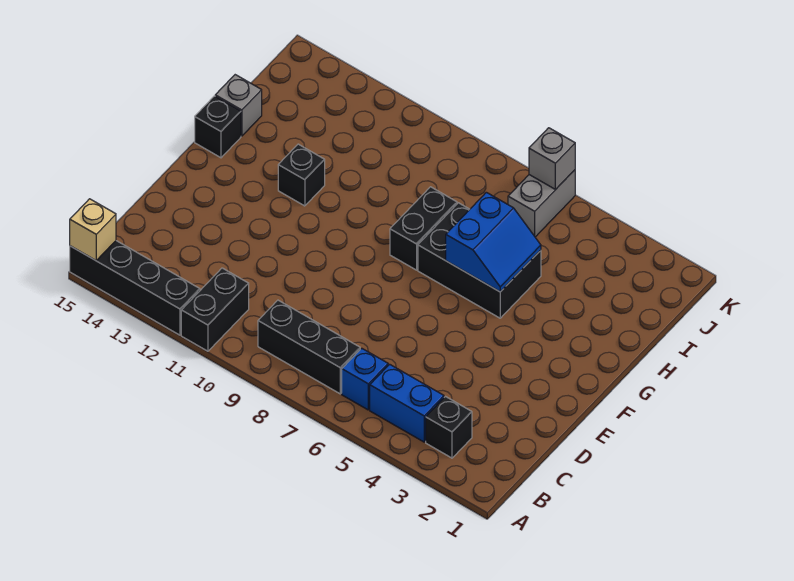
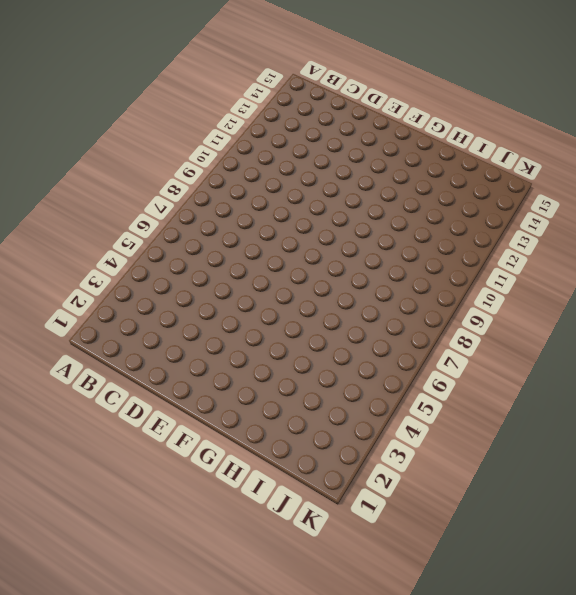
none -> black brick A11:B11 level 1
none -> black brick A12:A15 level 1
none -> black brick B3 level 1

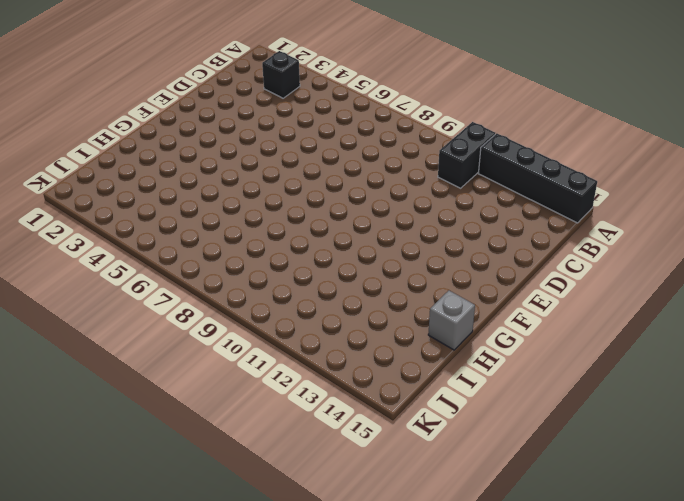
none -> blue brick B4:B5 level 1
none -> blue brick B6 level 1
none -> black brick B7:B9 level 1

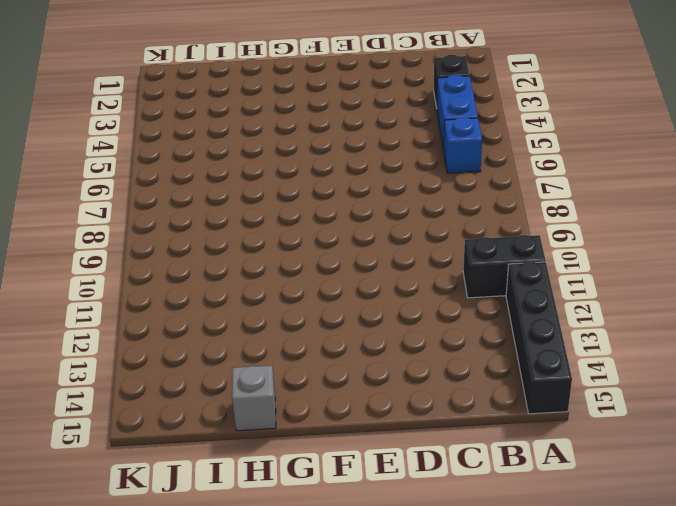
none -> black brick B7:B9 level 1
none -> black brick G5:H7 level 1
none -> black brick G8:H8 level 1

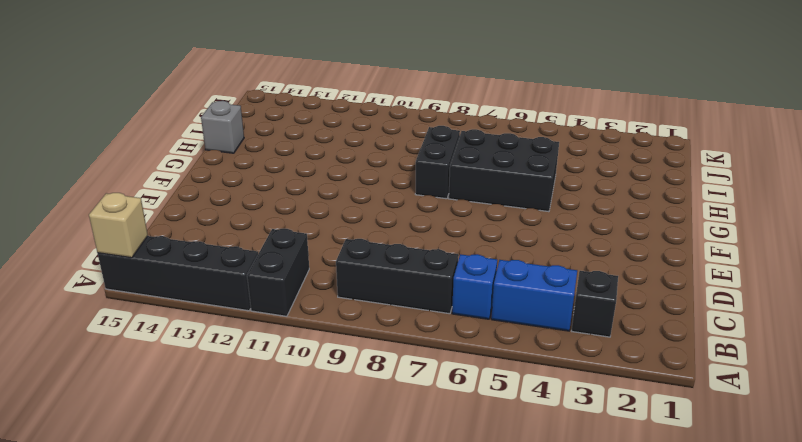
none -> black brick G12 level 1
none -> black brick G15 level 1
none -> grey brick J6:K6 level 1

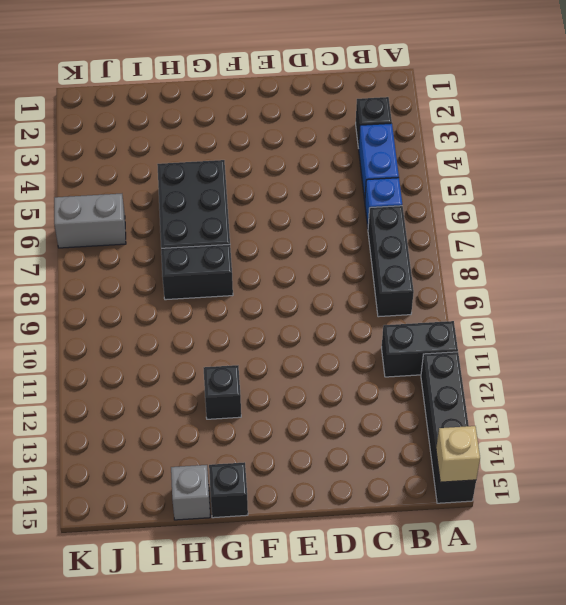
none -> blue slope G5:H6 level 2 top 6
none -> grey brick K6 level 2

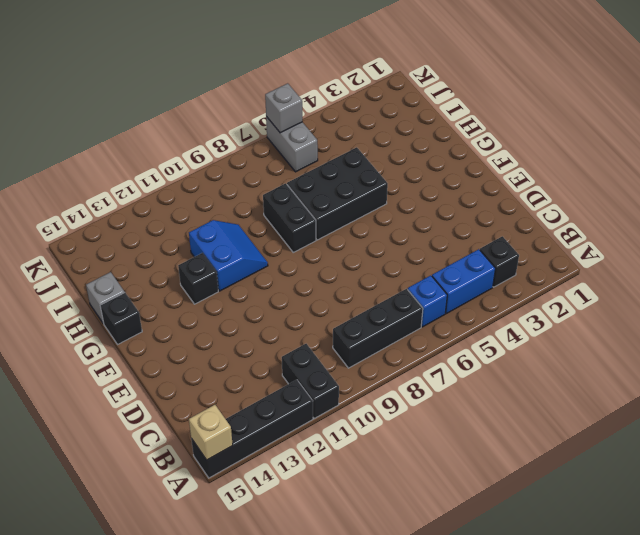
blue slope G10:H11 level 1 top 11 -> blue slope G5:H6 level 2 top 6

